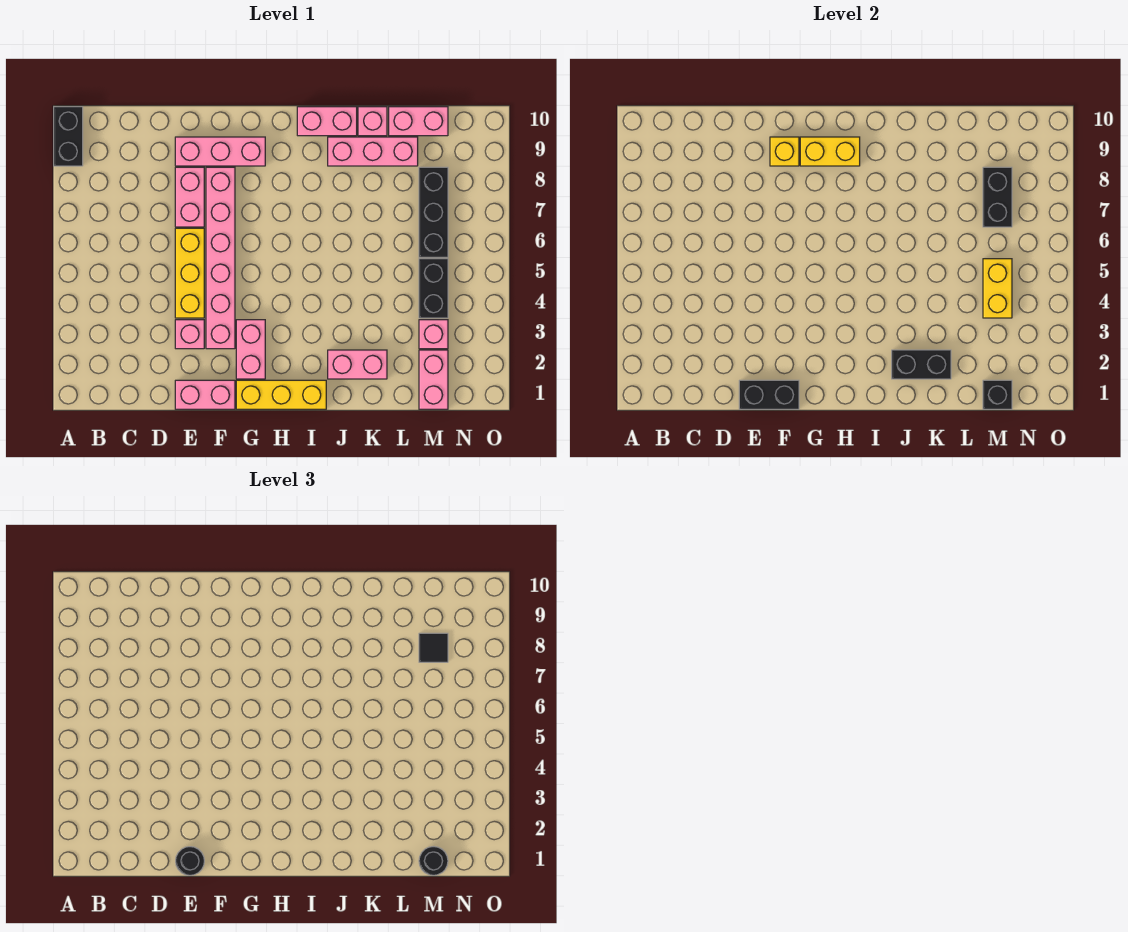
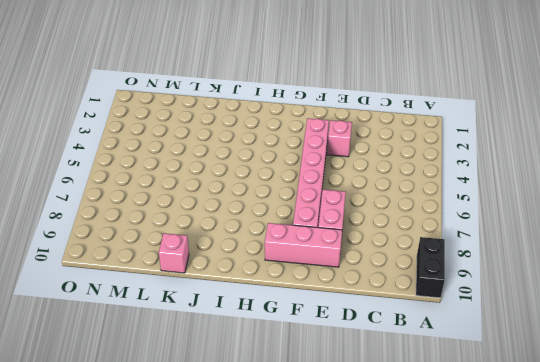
none -> pink brick E1:F1 level 1
none -> yellow brick E4:E6 level 1
none -> yellow brick G1:I1 level 1

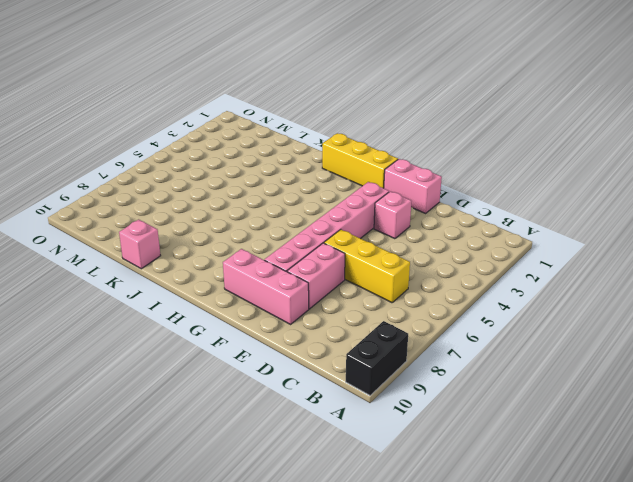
yellow brick C6:E6 level 1 -> yellow brick E4:E6 level 1
none -> pink brick G2:G3 level 1
none -> pink brick I10:J10 level 1
none -> pink brick J2:K2 level 1

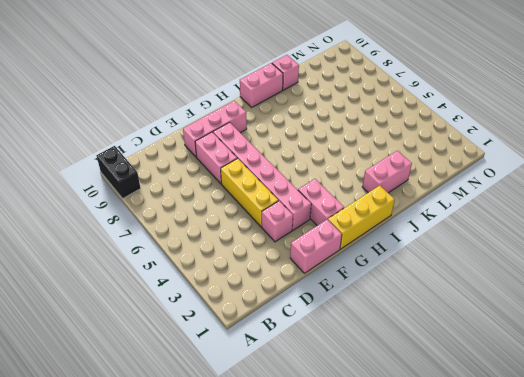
none -> pink brick J9:L9 level 1
none -> pink brick L10:M10 level 1
none -> pink brick M1:M2 level 1

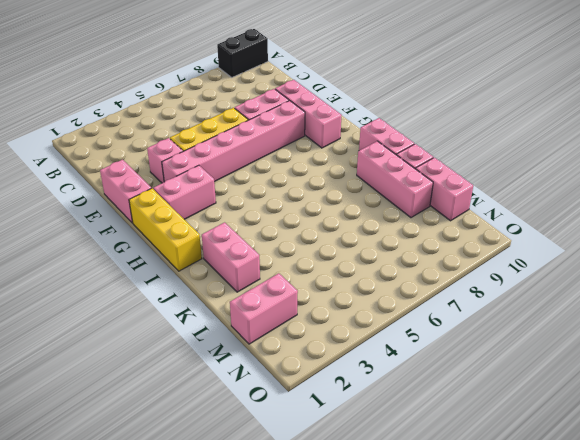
none -> pink brick M3 level 1
none -> black brick M4:M5 level 1
none -> black brick M6:M8 level 1

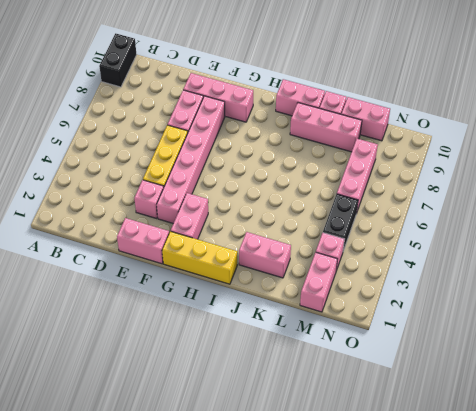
pink brick M6:M8 level 1 -> black brick M6:M8 level 1
none -> black brick E1:F1 level 2
none -> yellow brick F9 level 2
none -> yellow brick G9:H9 level 2

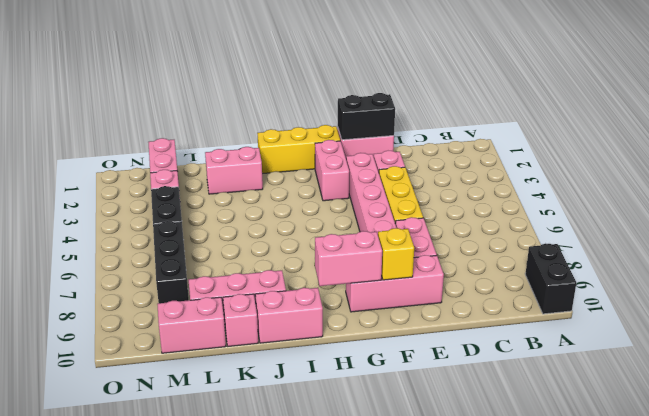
pink brick G9:H9 level 2 -> yellow brick G9:H9 level 2
none -> black brick J2:K2 level 2
none -> black brick M1 level 2
none -> yellow brick M4:M5 level 2

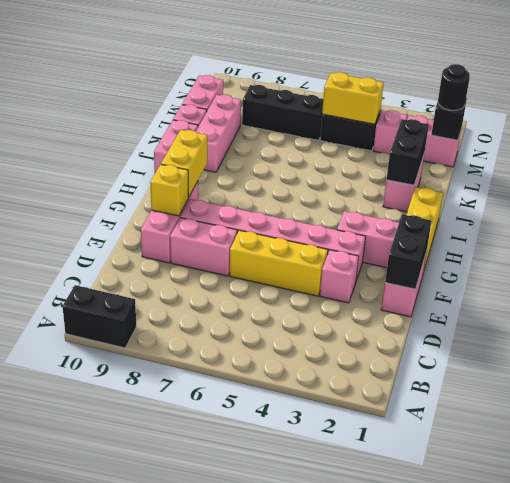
none -> black brick M7:M8 level 2
none -> black round brick E1 level 3
none -> black tile M8 level 3

